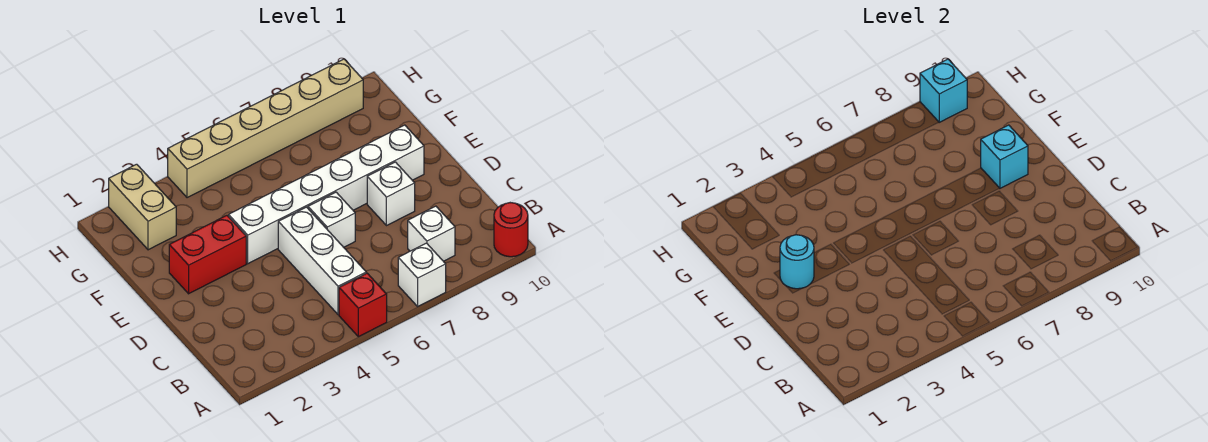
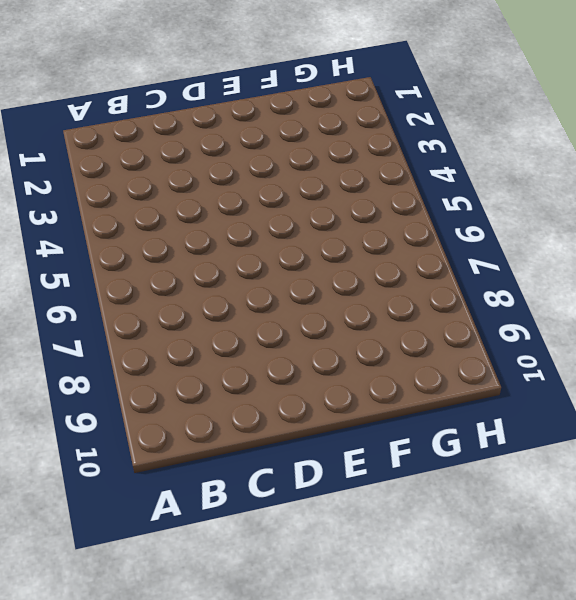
none -> red brick A5 level 1
none -> white brick A7 level 1
none -> red round brick A10 level 1

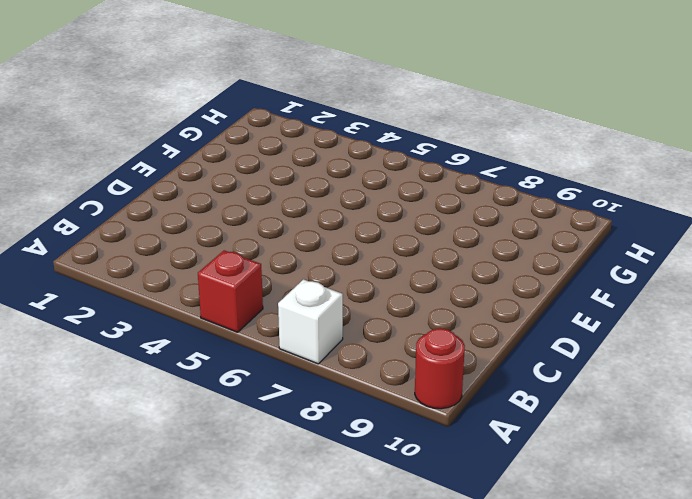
none -> white brick B5:D5 level 1
none -> white brick B8 level 1
none -> white brick D6 level 1

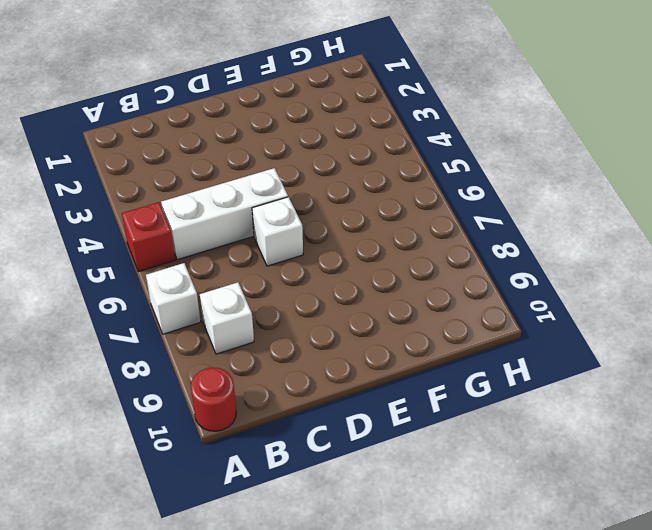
none -> white brick D8 level 1
none -> red brick E2:E3 level 1
none -> white brick E4:E9 level 1

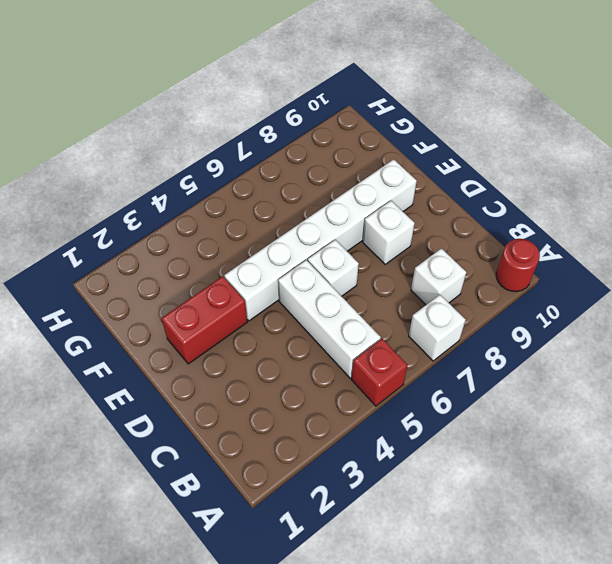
none -> tan brick G2:H2 level 1
none -> tan brick H4:H9 level 1
none -> cyan round brick E2 level 2

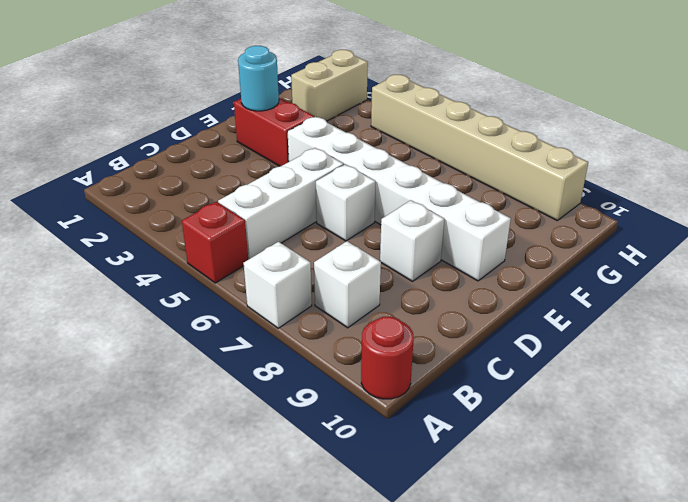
none -> cyan brick E9 level 2
none -> cyan brick H9 level 2

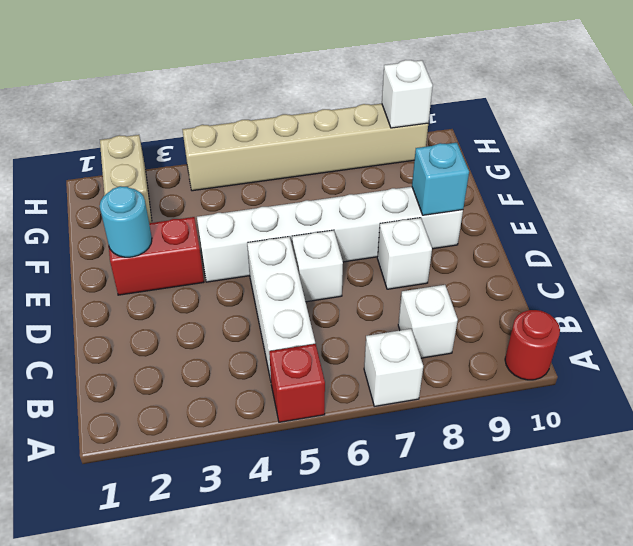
white brick H9 level 2 -> cyan brick H9 level 2

